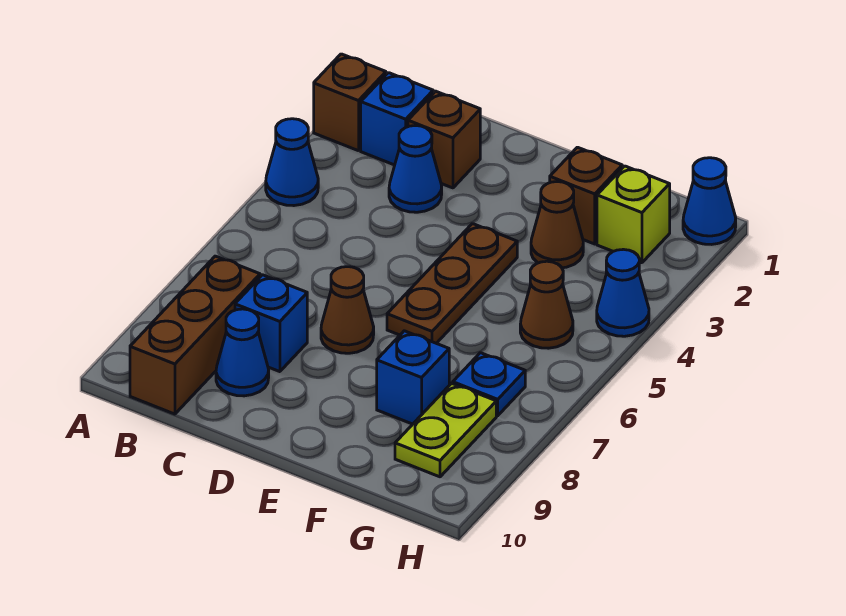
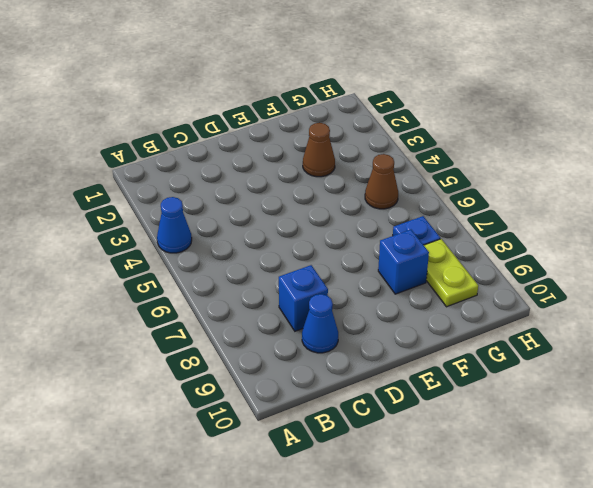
none -> brown brick A2 level 1
none -> blue brick B2 level 1
none -> brown brick B8:B10 level 1

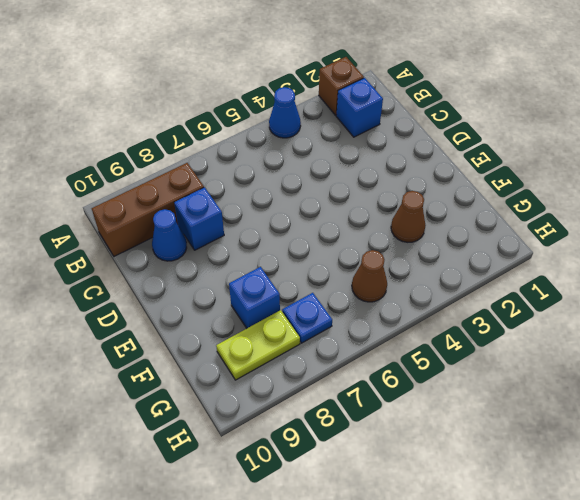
none -> brown brick C2 level 1
none -> blue cone C3 level 1
none -> brown cone D7 level 1

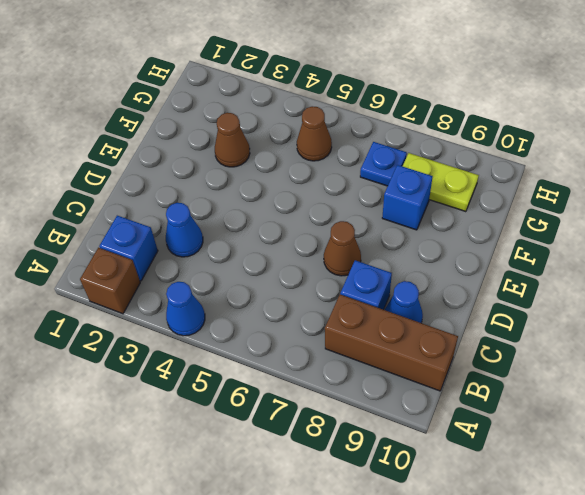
none -> brown brick C2 level 1
none -> brown plate E4:E6 level 1
none -> brown brick F2 level 1

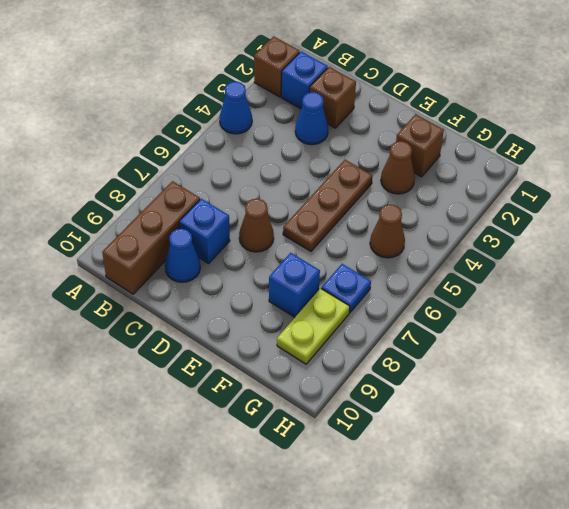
none -> lime brick G2 level 1
none -> blue cone H1 level 1
none -> blue cone H4 level 1

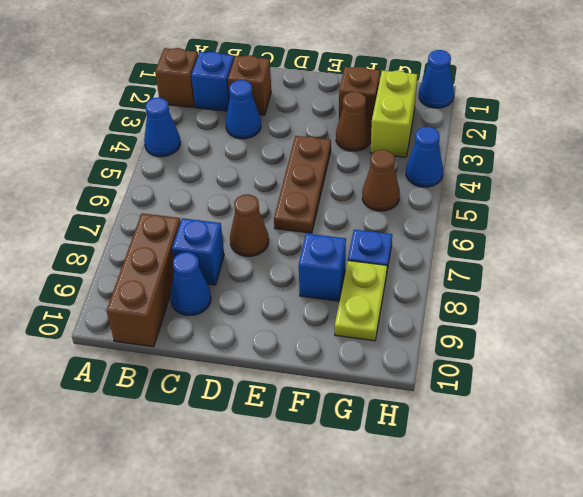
lime brick G2:G3 level 1 -> lime brick G2 level 1

